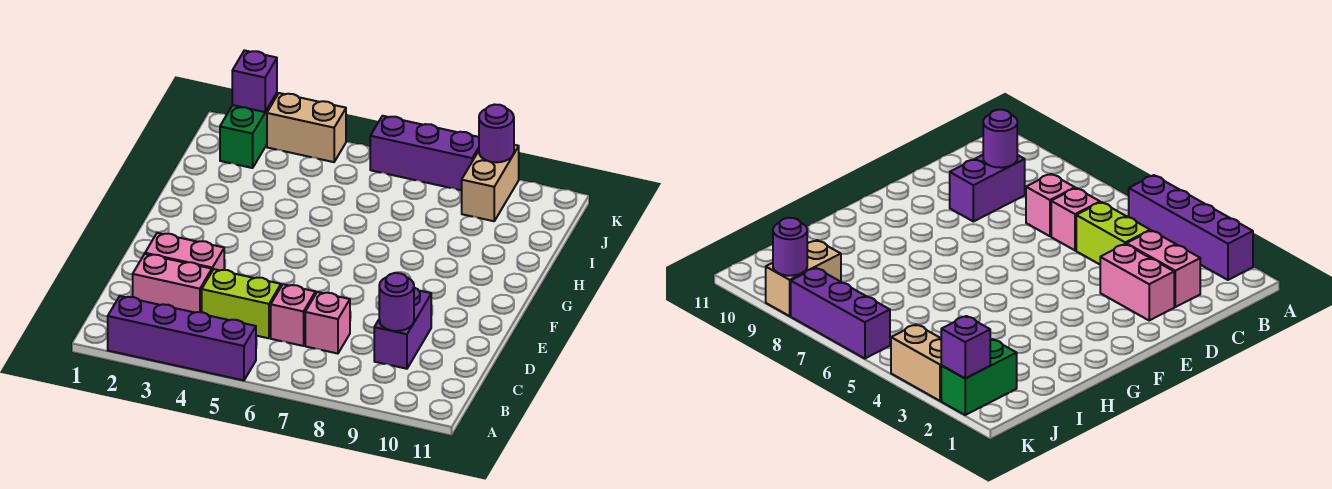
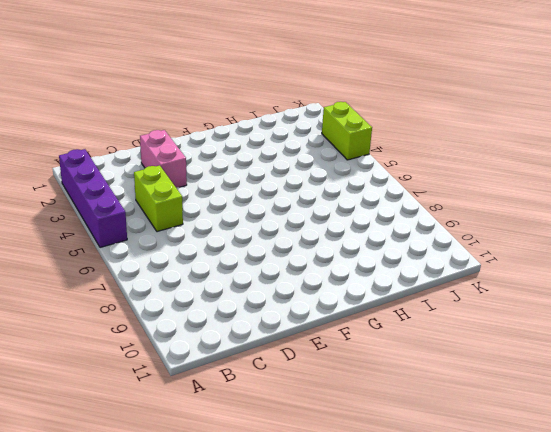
lime brick K3:K4 level 1 -> tan brick K3:K4 level 1
none -> pink brick C2:C3 level 1
none -> pink brick C6 level 1
none -> pink brick C7 level 1

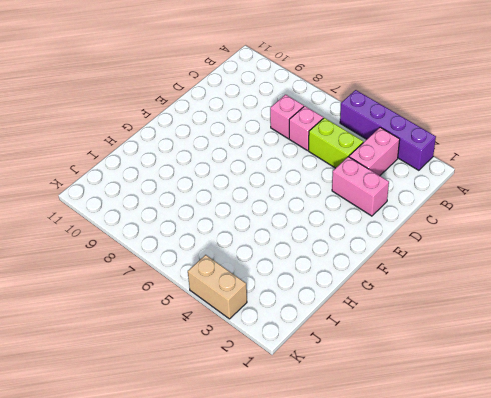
pink brick B3:C3 level 1 -> pink brick C2:C3 level 1
none -> purple brick C9:D9 level 1
none -> green brick J2:K2 level 1
none -> tan brick J9:K9 level 1

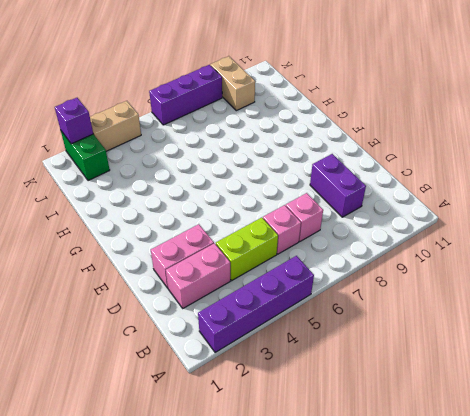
none -> purple round brick C9 level 2
none -> purple round brick K9 level 2

